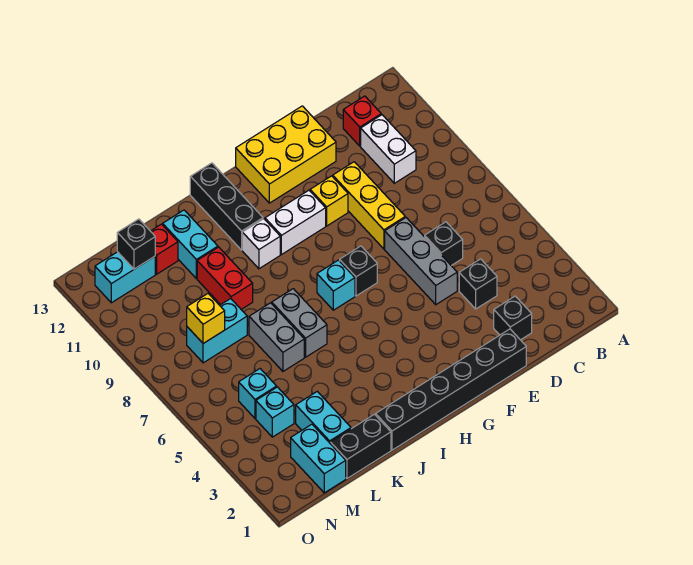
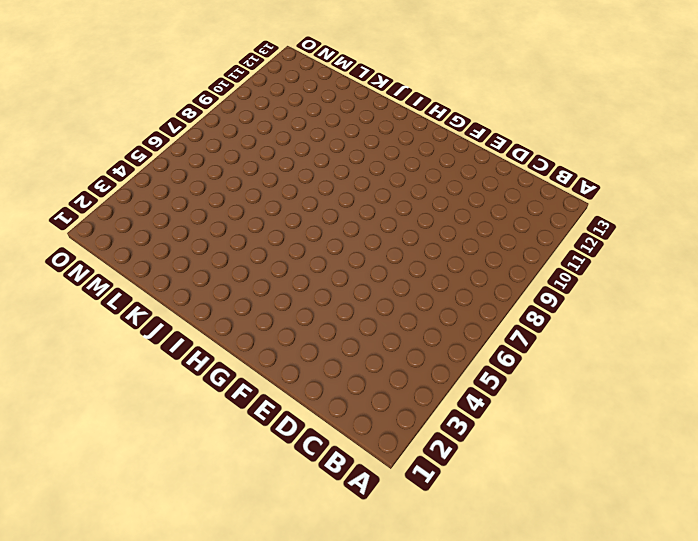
none -> white brick C10:C11 level 1
none -> red brick C12 level 1
none -> black brick D2 level 1

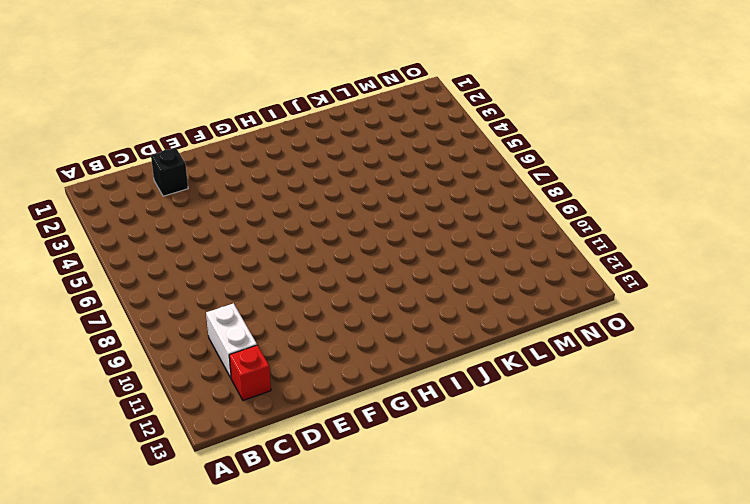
none -> black brick D4 level 1
none -> black brick D6 level 1
none -> black brick E1:J1 level 1

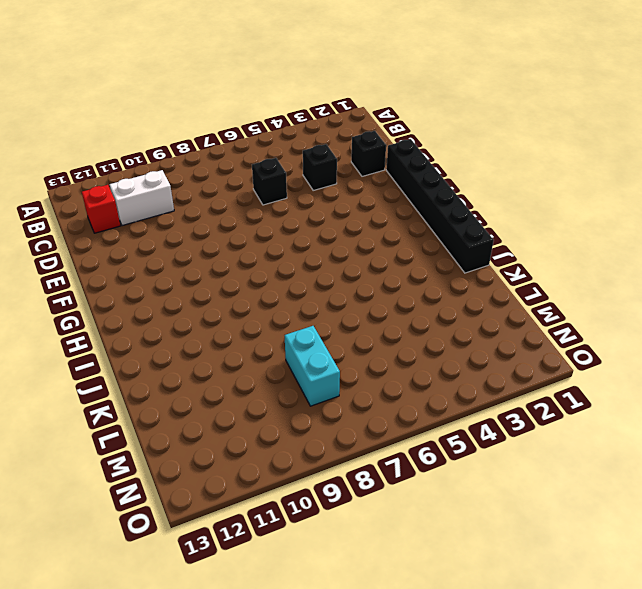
none -> grey brick E5:E7 level 1
none -> yellow brick E8:E10 level 1
none -> yellow brick E12:G13 level 1

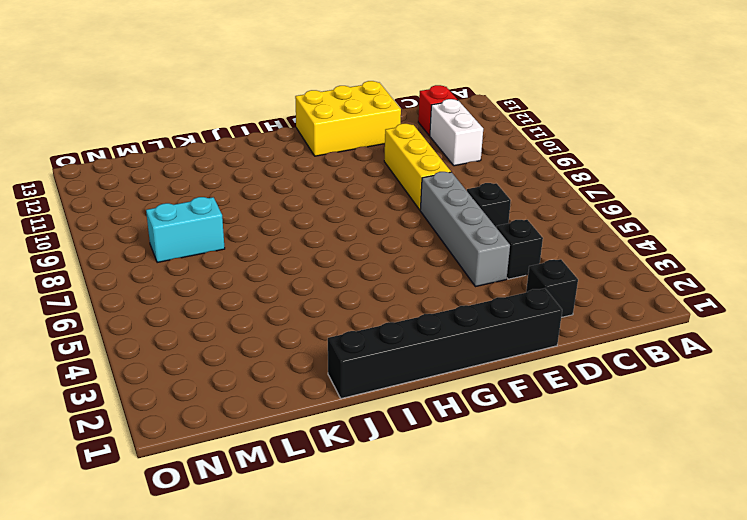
grey brick E4:E7 level 1 -> grey brick E5:E7 level 1
none -> yellow brick F10 level 1
none -> black brick G7 level 1
none -> white brick G10:H10 level 1

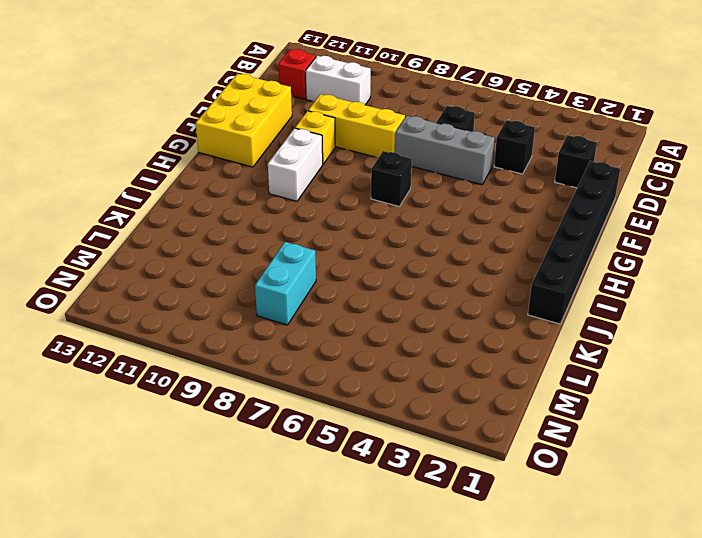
none -> cyan brick H7 level 1
none -> white brick I10 level 1
none -> black brick I11:I13 level 1

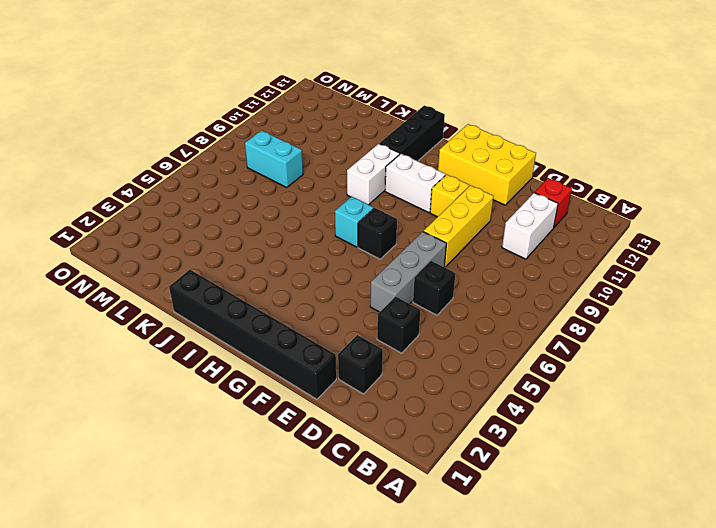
white brick I9:I10 level 1 -> white brick I10 level 1
none -> grey brick J6:J7 level 1
none -> black brick K1:L1 level 1
none -> grey brick K6:K7 level 1

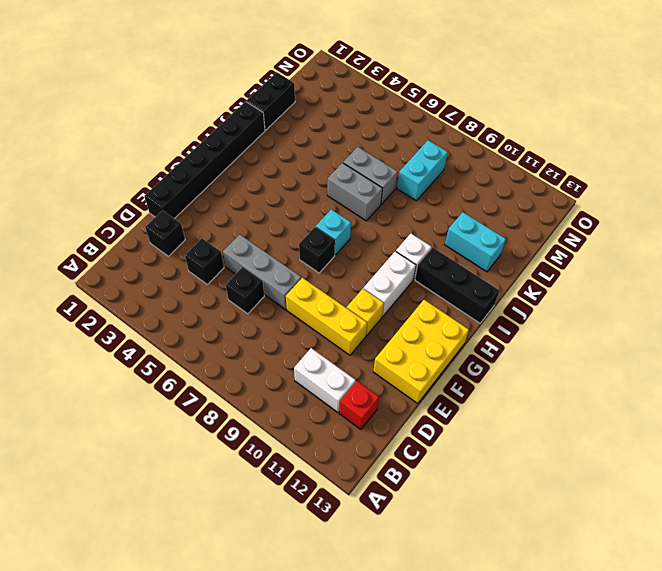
none -> red brick K9:K10 level 1
none -> cyan brick L2:L3 level 1
none -> red brick L12 level 1

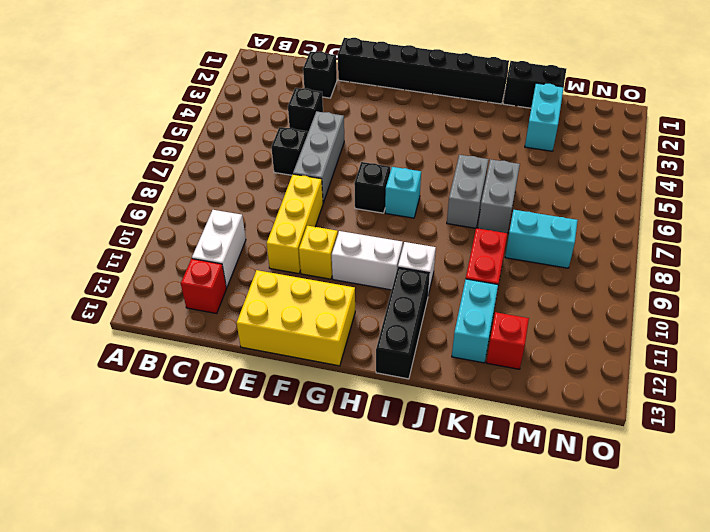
none -> cyan brick M1:M2 level 1
none -> cyan brick M4 level 1
none -> cyan brick M5 level 1

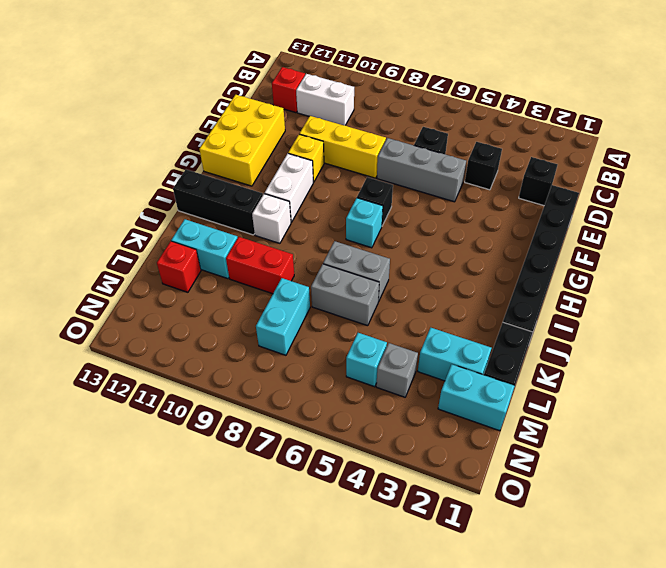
grey brick M4 level 1 -> cyan brick M4 level 1
none -> cyan brick M12:N12 level 1
none -> yellow brick M8 level 2
none -> black brick M12 level 2

